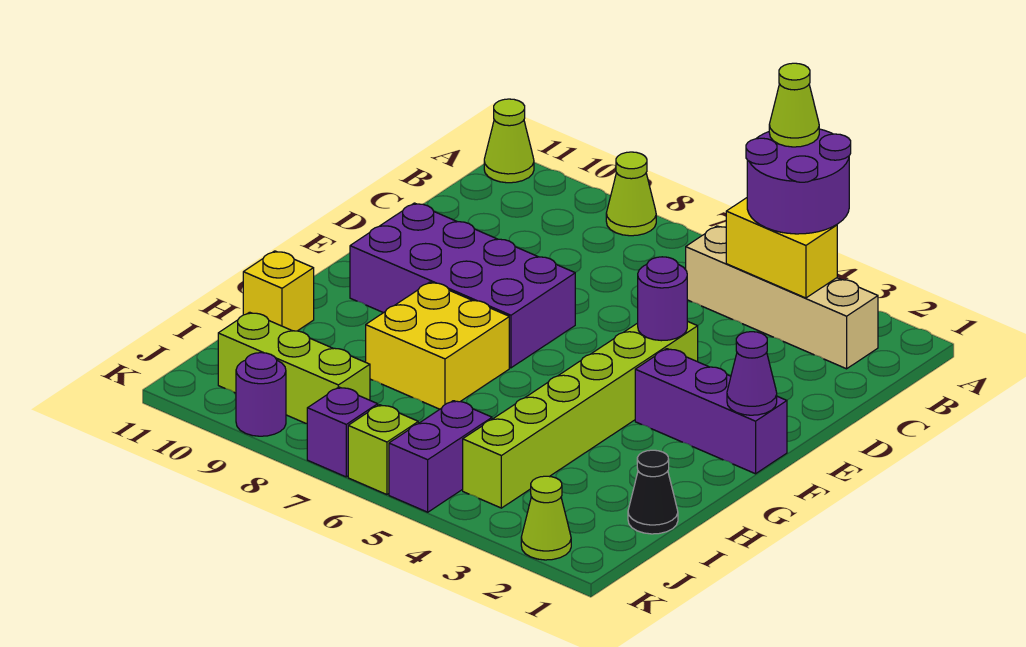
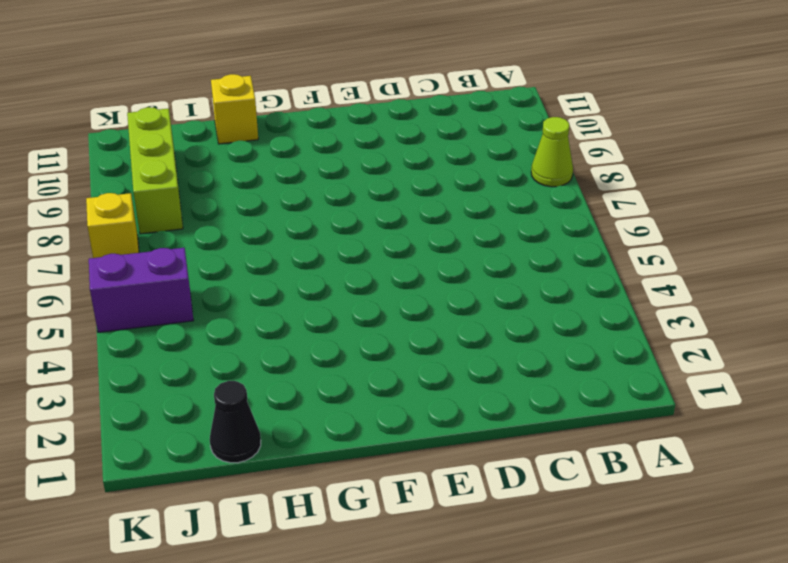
yellow brick K7 level 1 -> purple brick K7 level 1
none -> lime cone A11 level 1
none -> tan brick B2:B5 level 1
none -> lime brick E4:J4 level 1

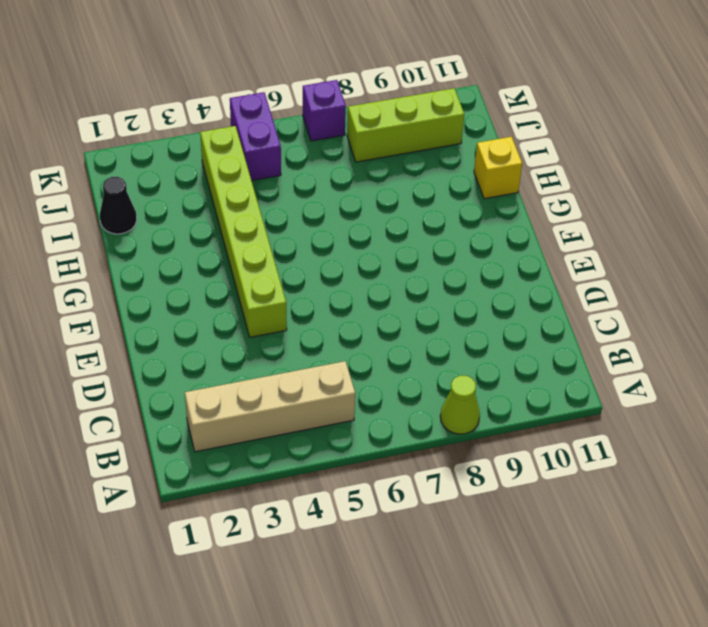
none -> lime cone A11 level 1
none -> purple brick E7:F10 level 1
none -> purple brick F1:F3 level 1

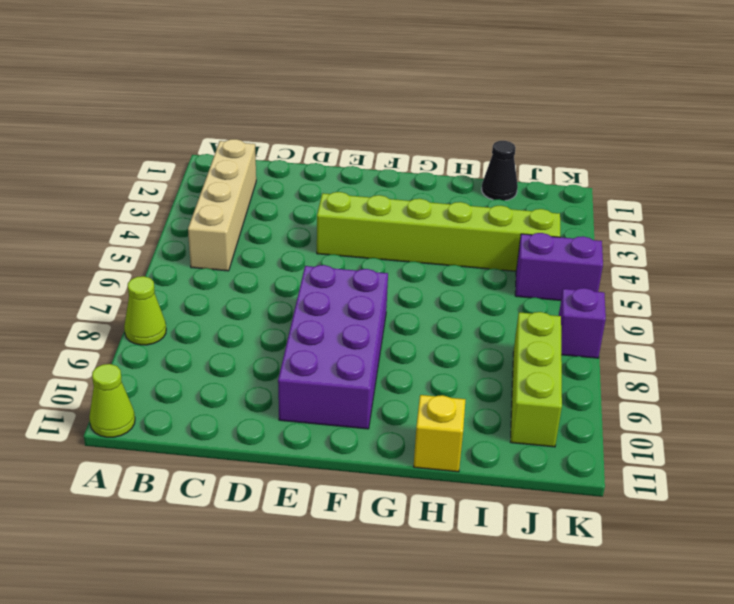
none -> purple brick F1:F3 level 1
none -> yellow brick G7:H8 level 1
none -> lime cone K2 level 1

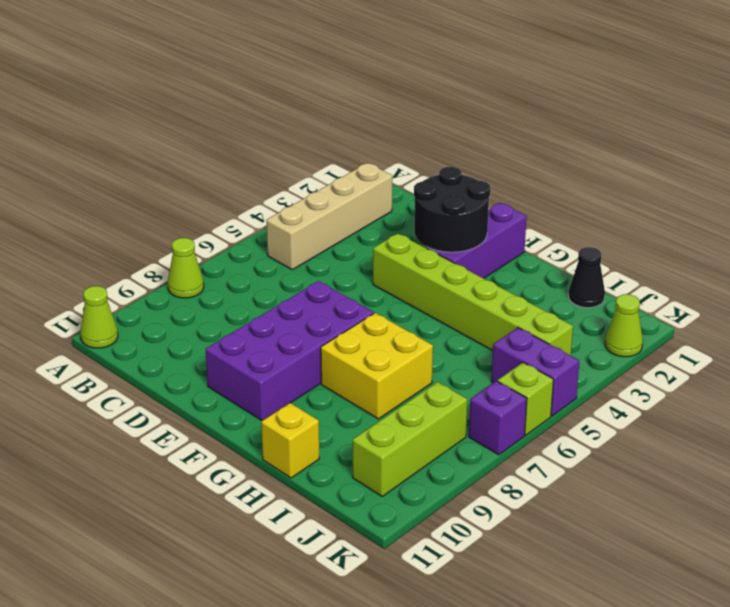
black round brick E2:F3 level 2 -> none
none -> purple round brick K9 level 1
none -> yellow brick B3:B4 level 2
none -> purple round brick E4 level 2

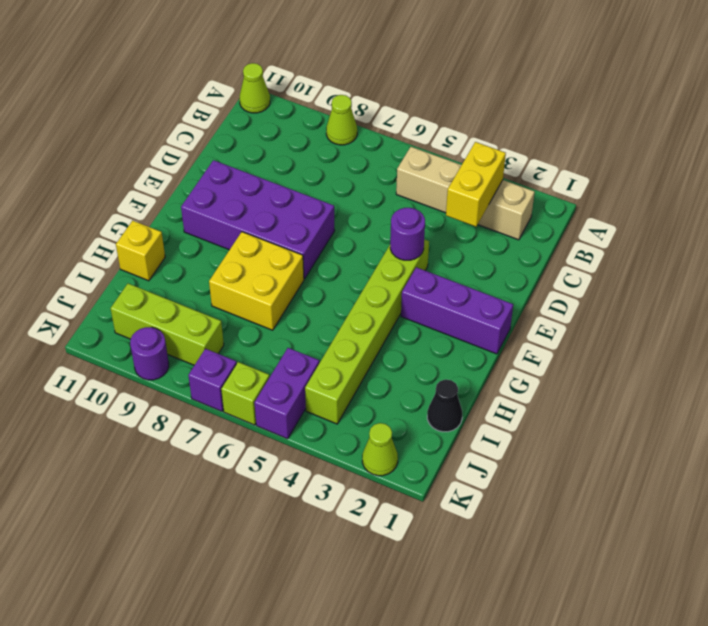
yellow brick B3:C3 level 2 -> yellow brick B3:B4 level 2
none -> purple cone F1 level 2
none -> purple round brick A3:B4 level 3
none -> lime cone A4 level 4

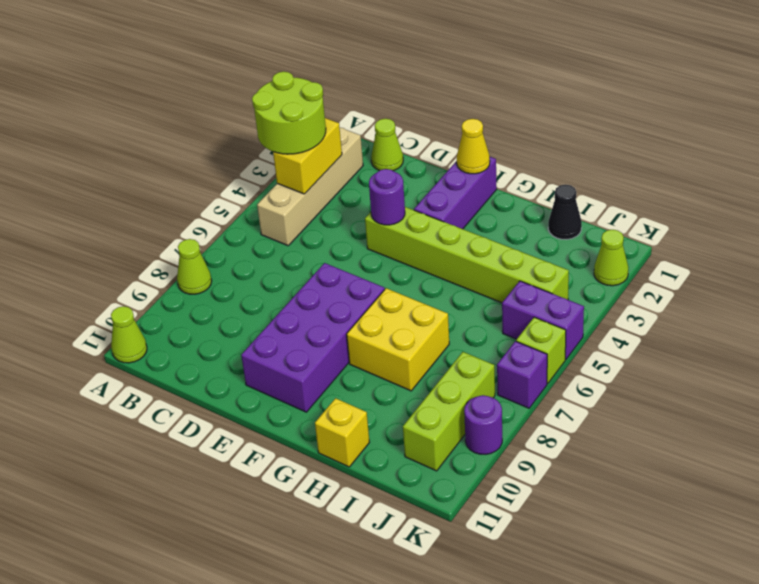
lime round brick A3:B4 level 3 -> purple round brick A3:B4 level 3
lime cone C1 level 1 -> lime cone A4 level 4
yellow cone F1 level 2 -> purple cone F1 level 2

